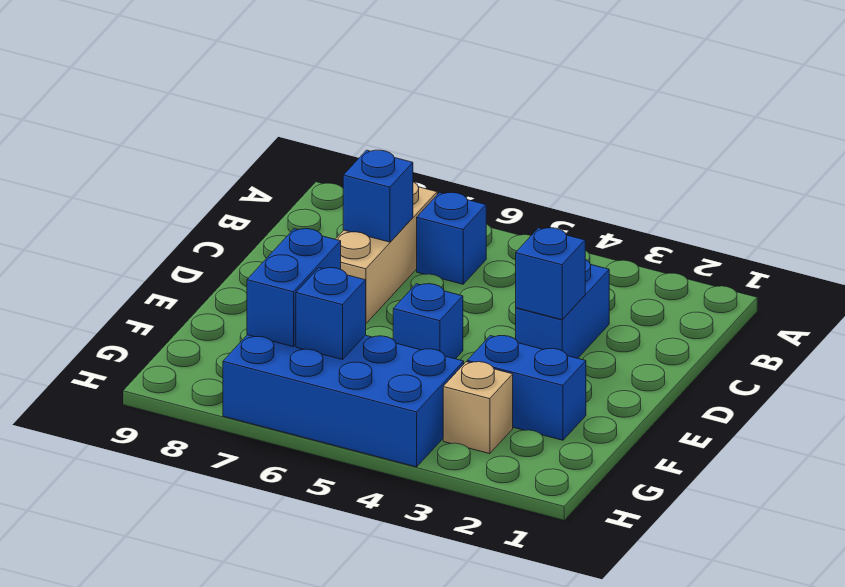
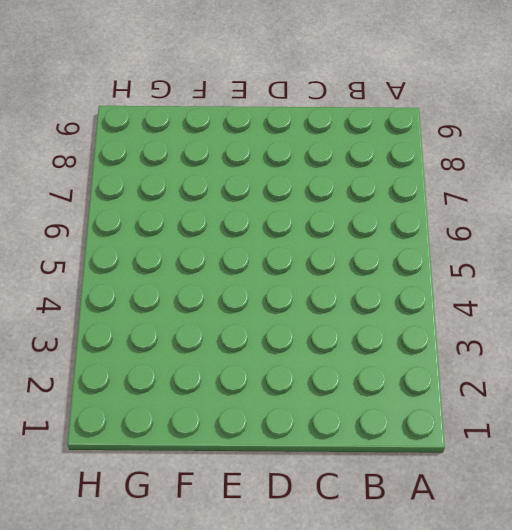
none -> blue brick B6 level 1
none -> tan brick B7:D7 level 1

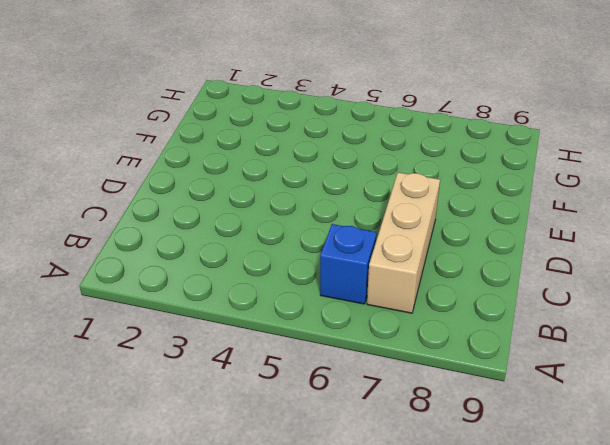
none -> blue brick C3:D3 level 1
none -> blue brick E5 level 1

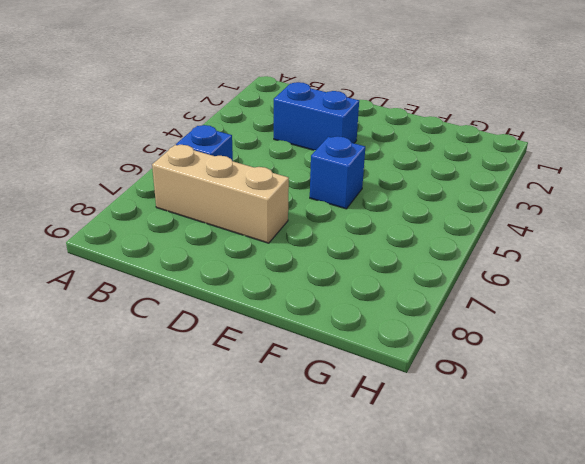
none -> blue brick F2:F3 level 1
none -> tan brick G3 level 1

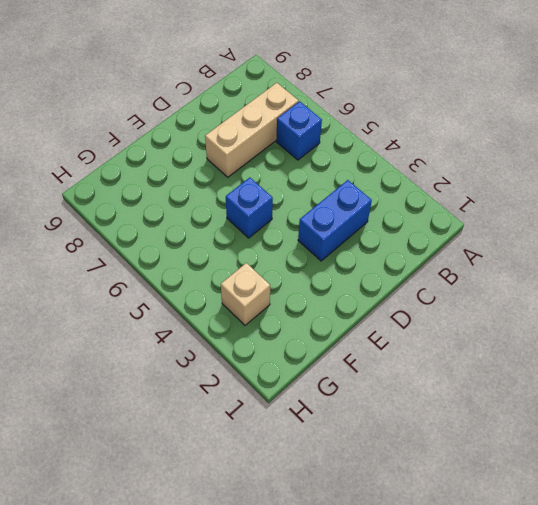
none -> blue brick F2:F3 level 1
none -> blue brick G4:H7 level 1

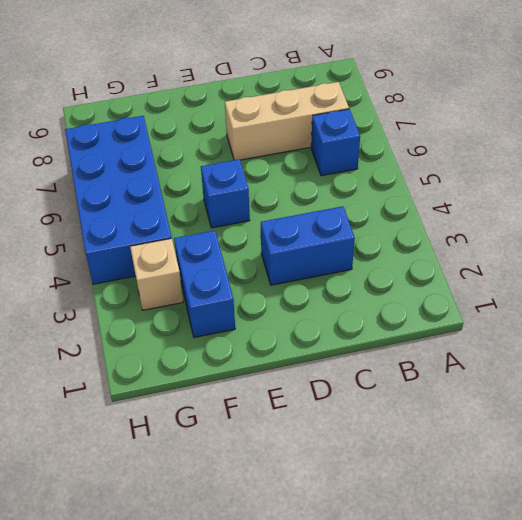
none -> blue brick C7 level 2
none -> blue brick D3 level 2

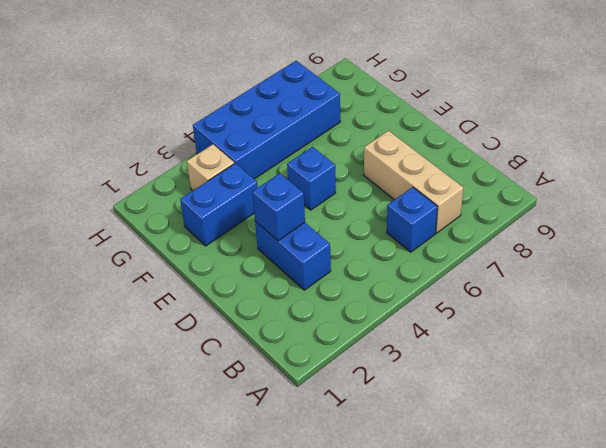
none -> blue brick C7 level 2
none -> blue brick F7:G7 level 2

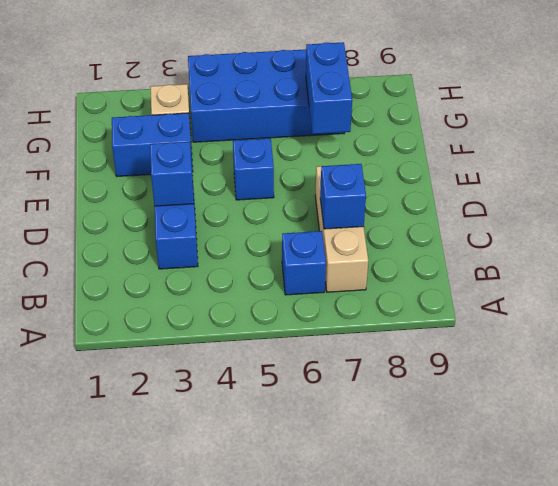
none -> blue brick G6 level 2

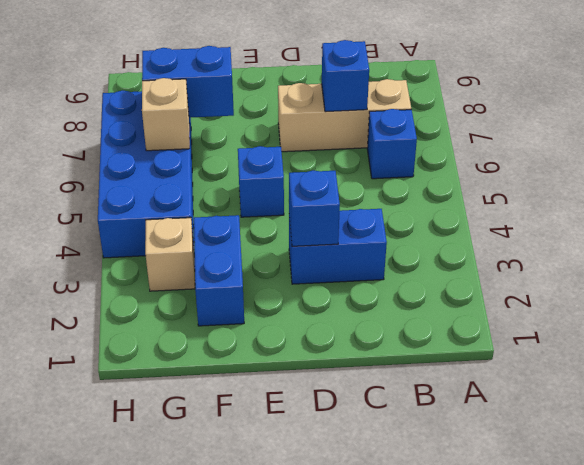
tan brick G6 level 2 -> blue brick G6 level 2

